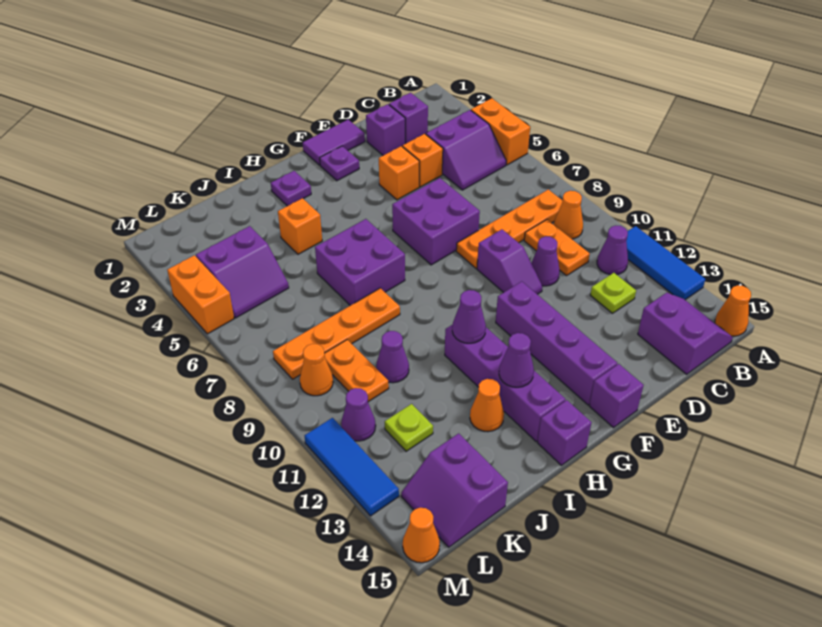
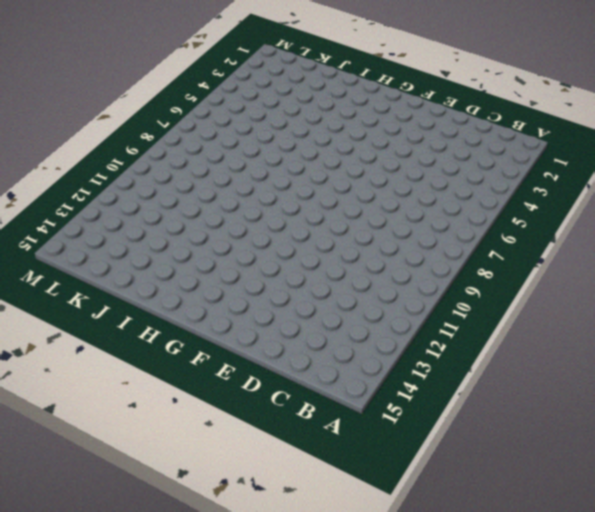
none -> orange brick A4:A5 level 1
none -> blue tile A11:A13 level 1
none -> orange cone A15 level 1
none -> purple slope B4:C5 level 1 top 4

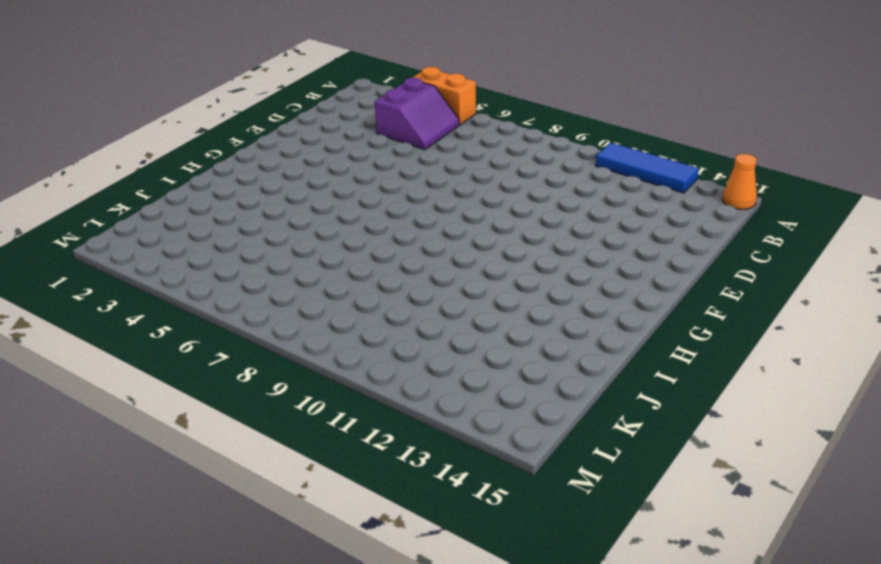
none -> orange plate B8:E8 level 1
none -> orange cone B9 level 1
none -> purple cone B11 level 1
none -> purple slope B14:C15 level 1 top C

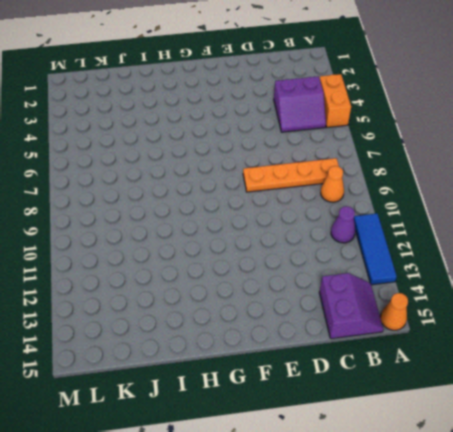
none -> purple brick C2 level 1
none -> orange plate C9:C10 level 1
none -> lime plate C12 level 1
none -> purple brick D2 level 1

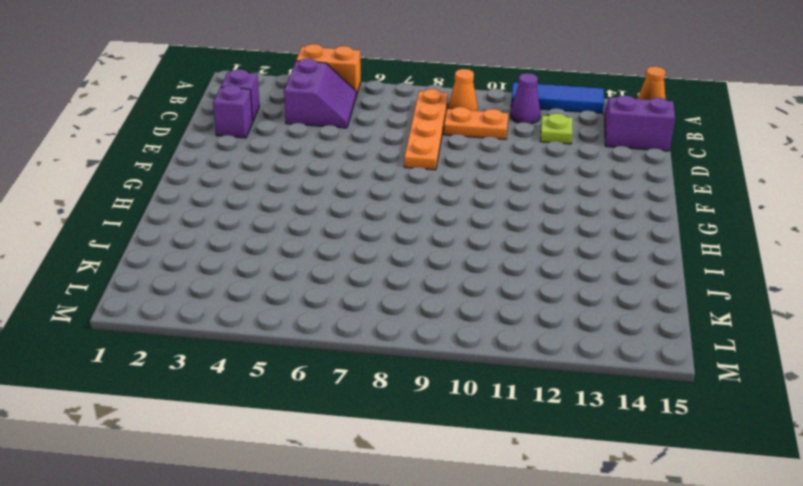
none -> orange brick D4 level 1
none -> purple cone D10 level 1
none -> purple tile E1:F1 level 1
none -> orange brick E4 level 1

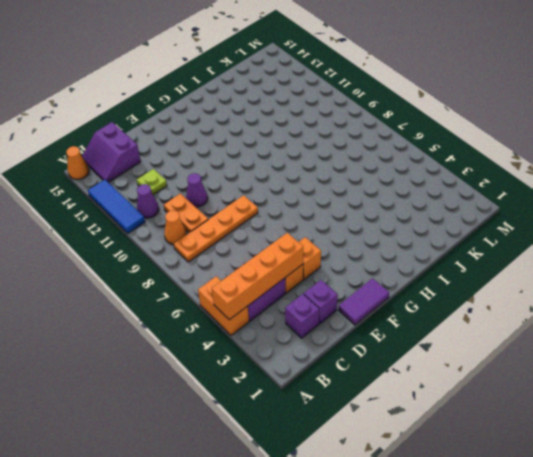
orange brick A4:D4 level 2 -> none
none -> purple brick E6:F7 level 1
none -> purple slope E9:E10 level 1 top 9
none -> purple plate F2 level 1
none -> purple brick F11:F14 level 1

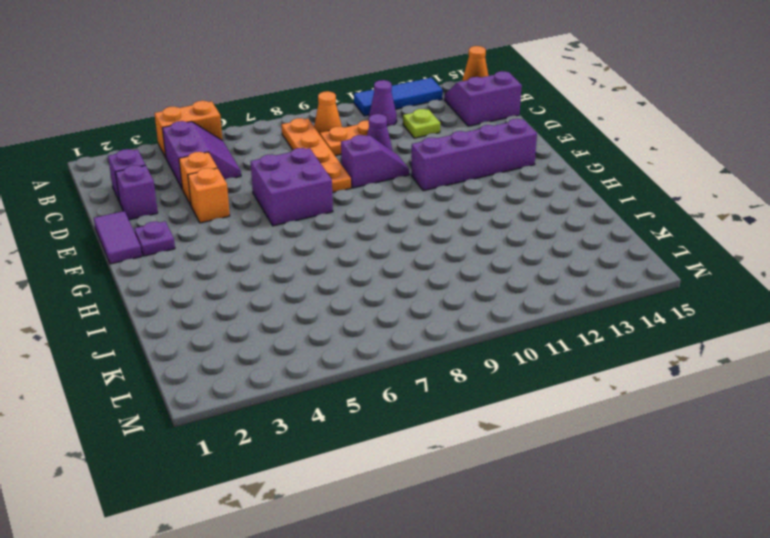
none -> purple brick F15 level 1
none -> purple plate H2 level 1
none -> purple brick H6:I7 level 1
none -> purple brick H11:H14 level 1

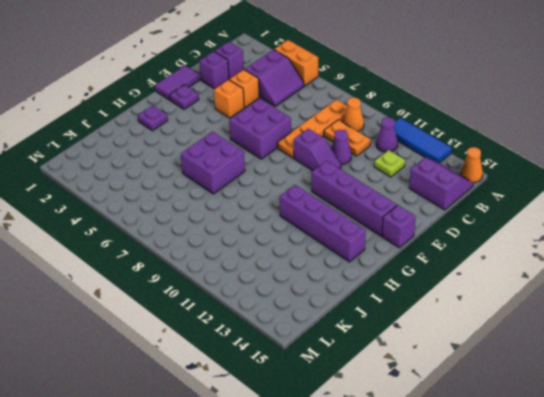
none -> purple brick H15 level 1
none -> orange brick I4 level 1
none -> orange plate I8:L8 level 1
none -> orange cone I13 level 1

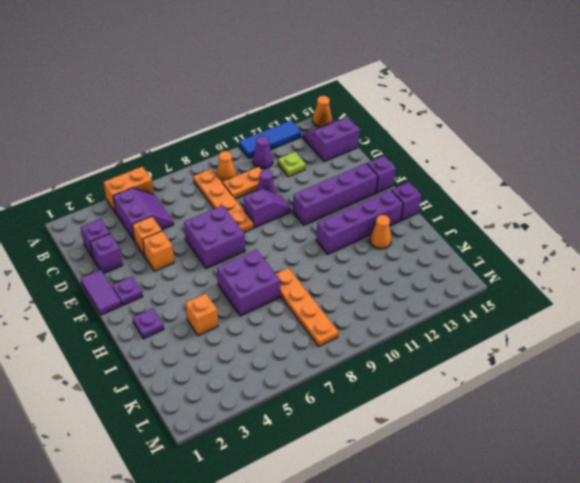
none -> purple cone J10 level 1
none -> purple slope K4:L5 level 1 top 4
none -> orange plate K9:K10 level 1
none -> lime plate K12 level 1

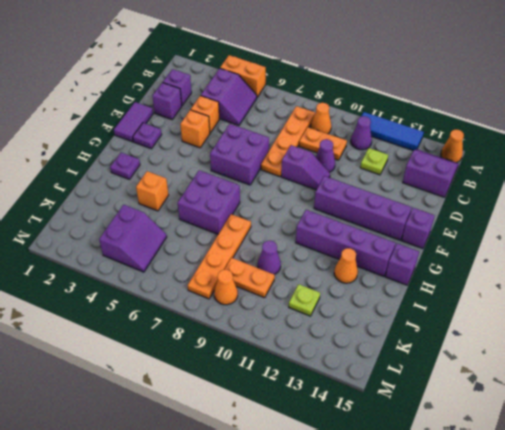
none -> purple slope K14:L15 level 1 top K
none -> purple cone L11 level 1
none -> orange brick M4:M5 level 1
none -> blue tile M11:M13 level 1

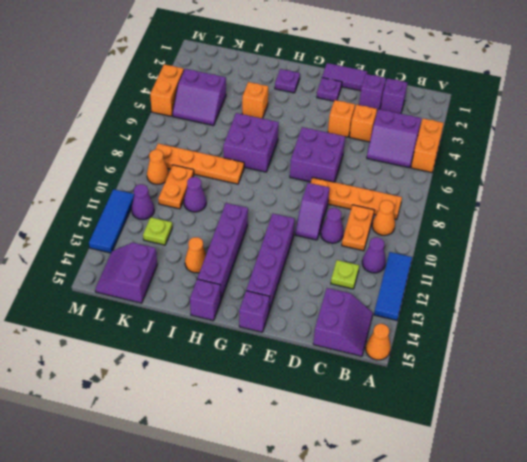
none -> orange cone M15 level 1
none -> purple cone H11 level 2
none -> purple cone H13 level 2

